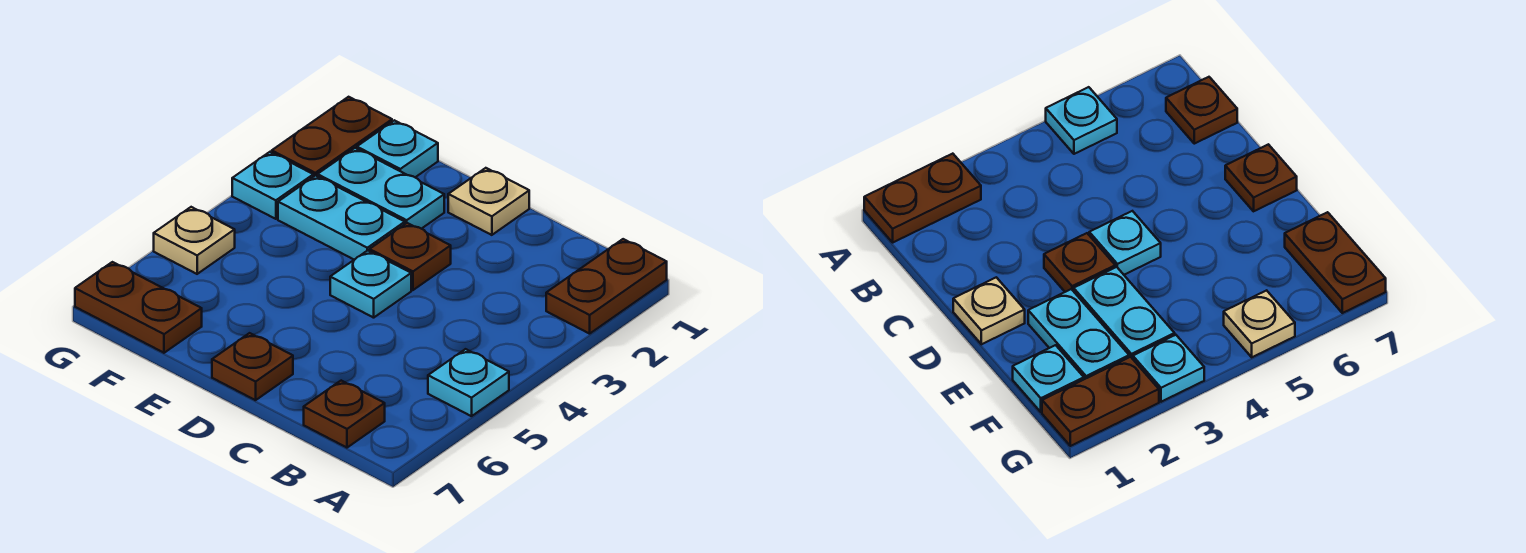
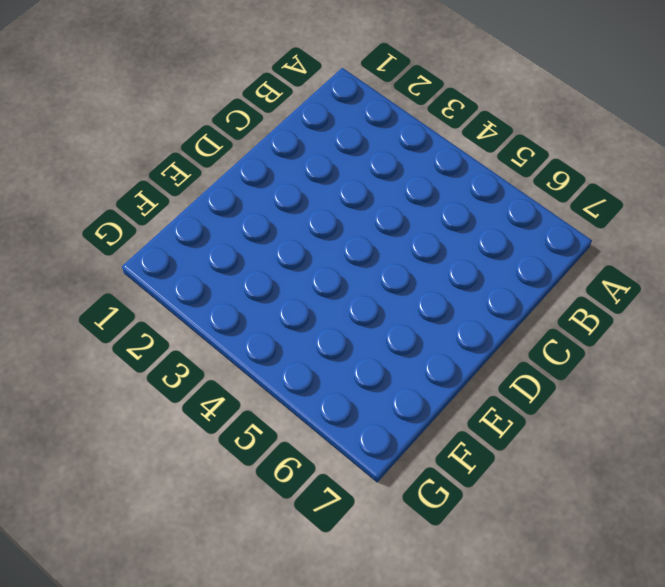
none -> brown plate A1:A2 level 1
none -> cyan plate A5 level 1
none -> brown plate B7 level 1

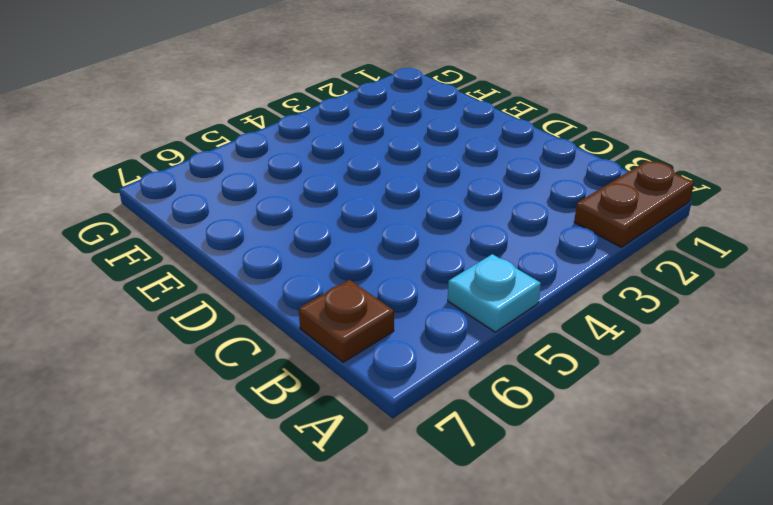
none -> tan plate D1 level 1
none -> brown plate D3 level 1
none -> cyan plate D4 level 1

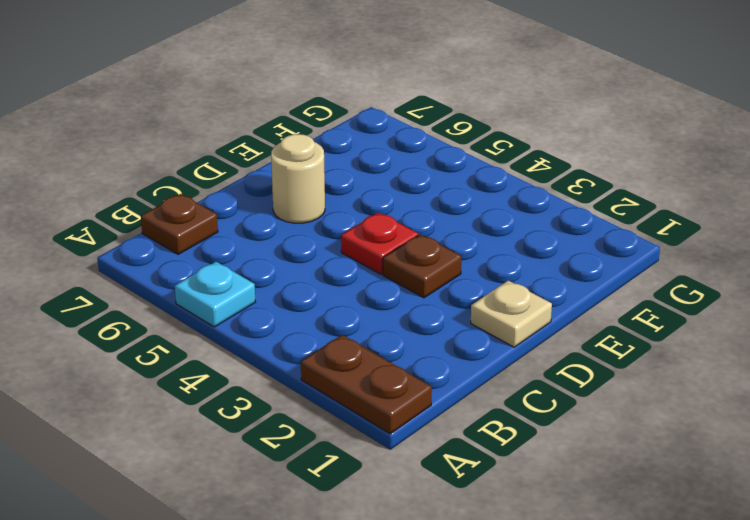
red plate D4 level 1 -> cyan plate D4 level 1
tan round brick D6 level 1 -> none
none -> brown plate D7 level 1
none -> cyan plate E2:F2 level 1
none -> cyan plate E3:F3 level 1

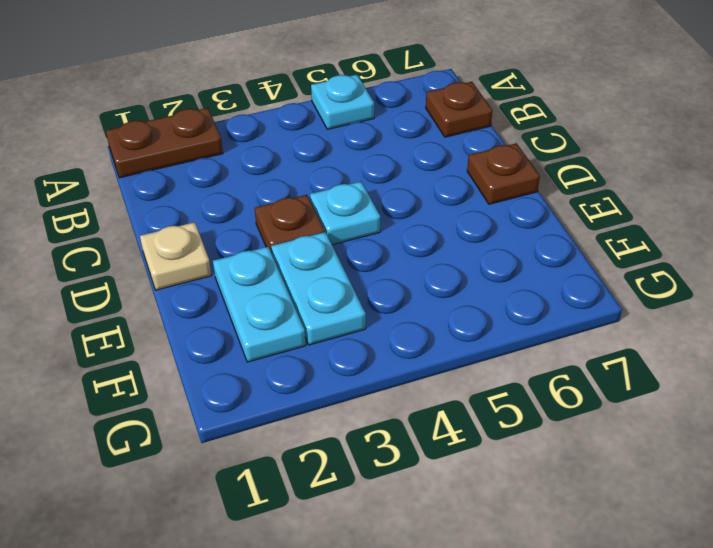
none -> cyan plate F1 level 1
none -> brown plate F7:G7 level 1
none -> brown plate G1:G2 level 1

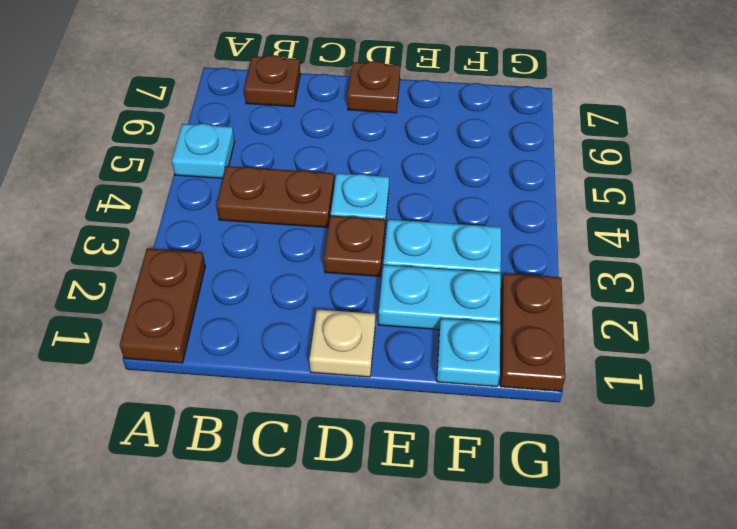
brown plate B4:C4 level 1 -> brown plate F7:G7 level 1
none -> cyan plate G3 level 1
none -> tan plate G5 level 1

